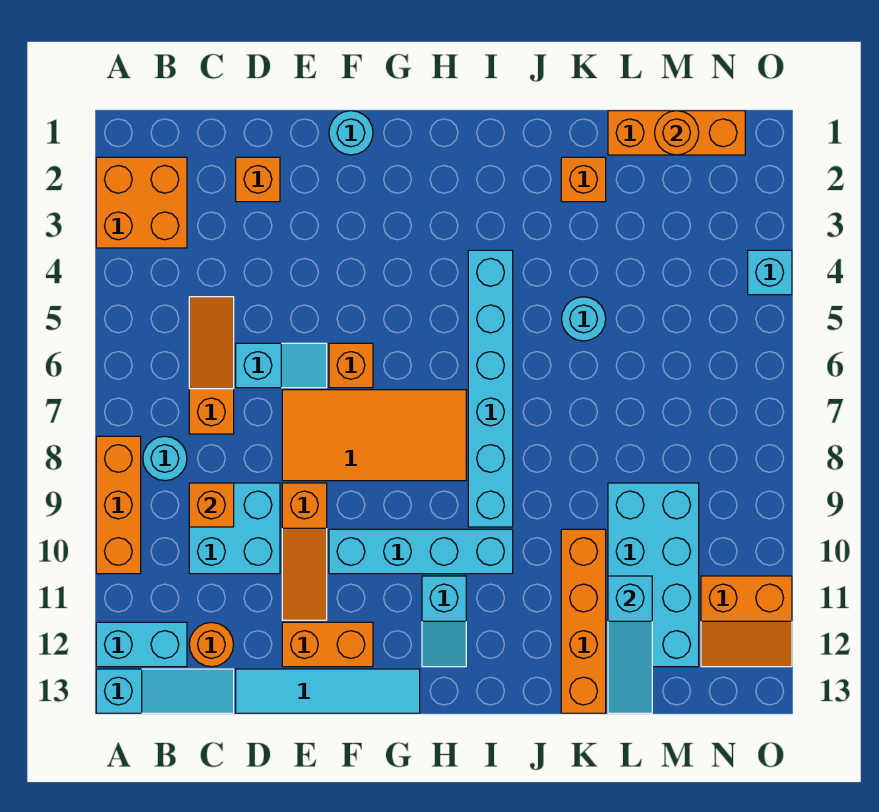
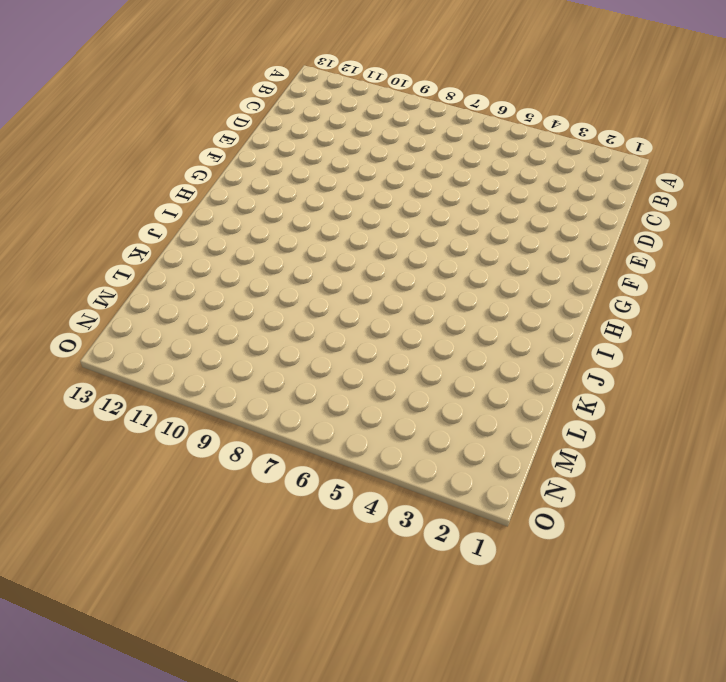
none -> orange brick A2:B3 level 1
none -> orange brick A8:A10 level 1
none -> cyan brick A12:B12 level 1

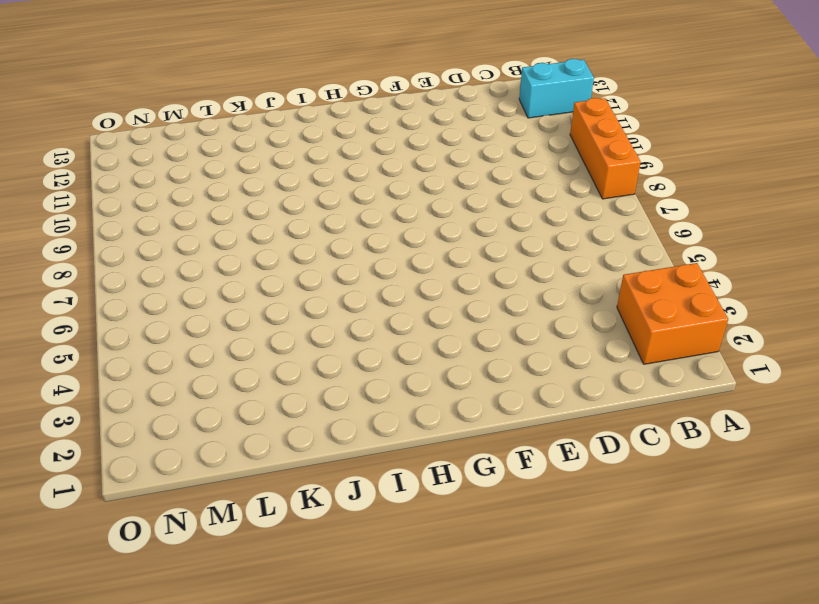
none -> cyan slope A13:C13 level 1 top A
none -> cyan round brick B8 level 1
none -> orange slope C5:C7 level 1 top 7

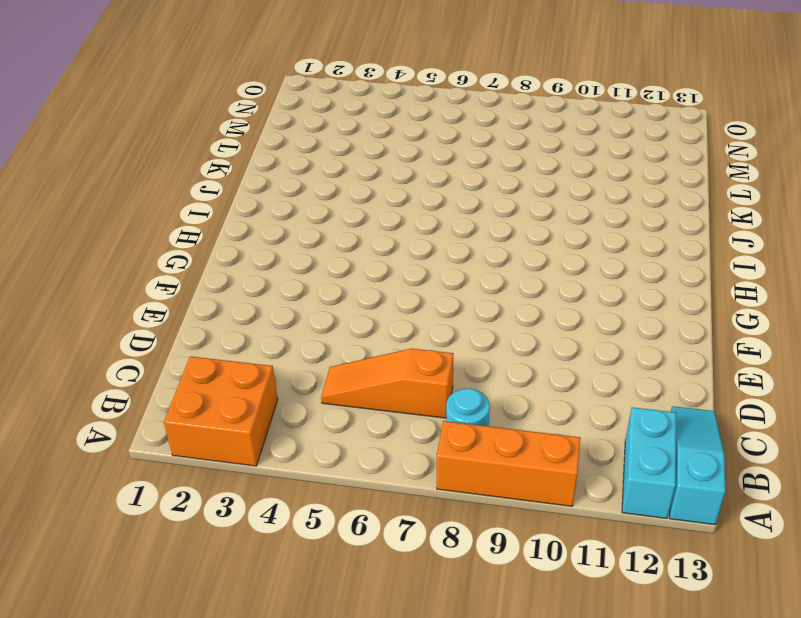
none -> cyan brick C9:D10 level 1
none -> orange round brick C12 level 1
none -> orange brick D2 level 1

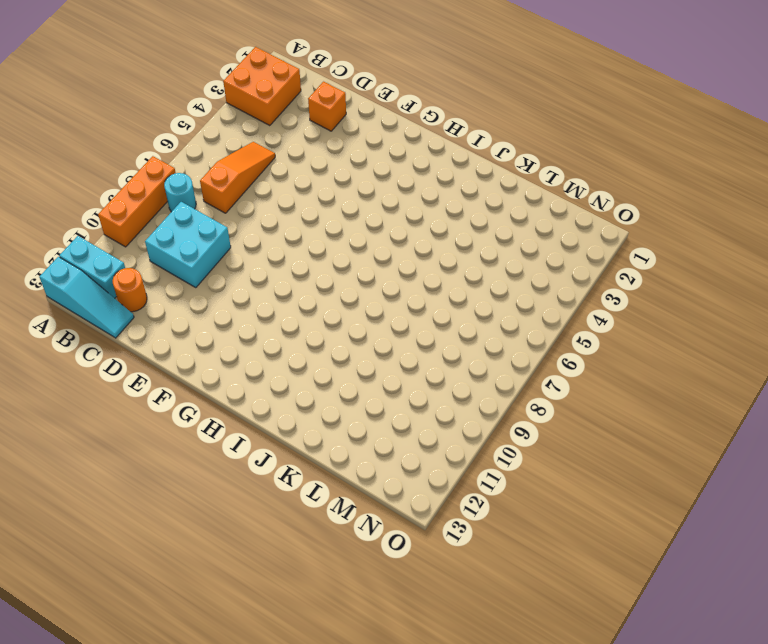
none -> cyan slope D6:E6 level 1 top D
none -> cyan tile D13:G13 level 1
none -> orange tile E7:H8 level 1

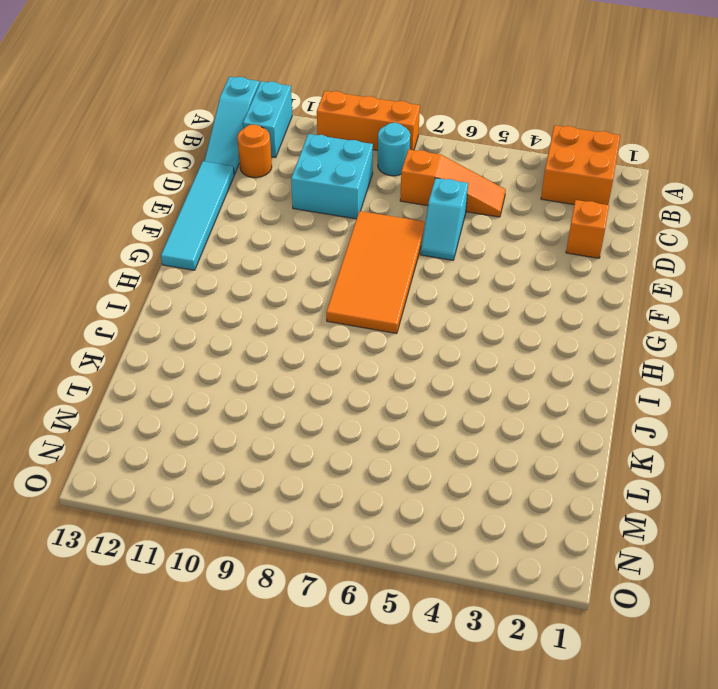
none -> orange slope E9:E11 level 1 top 9
none -> orange brick E12:F12 level 1
none -> cyan round brick F1 level 1

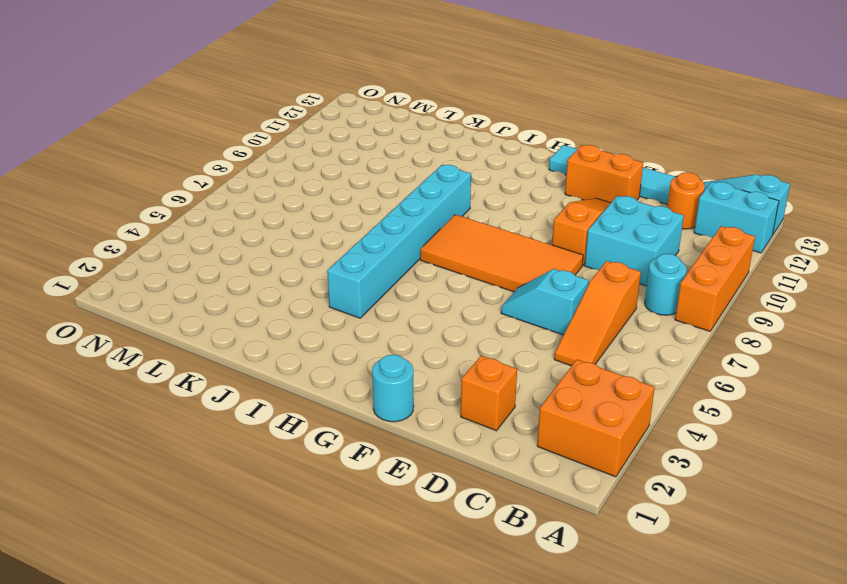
none -> orange brick F6 level 1
none -> cyan brick F10:I10 level 1
none -> cyan slope H11:H12 level 1 top 11

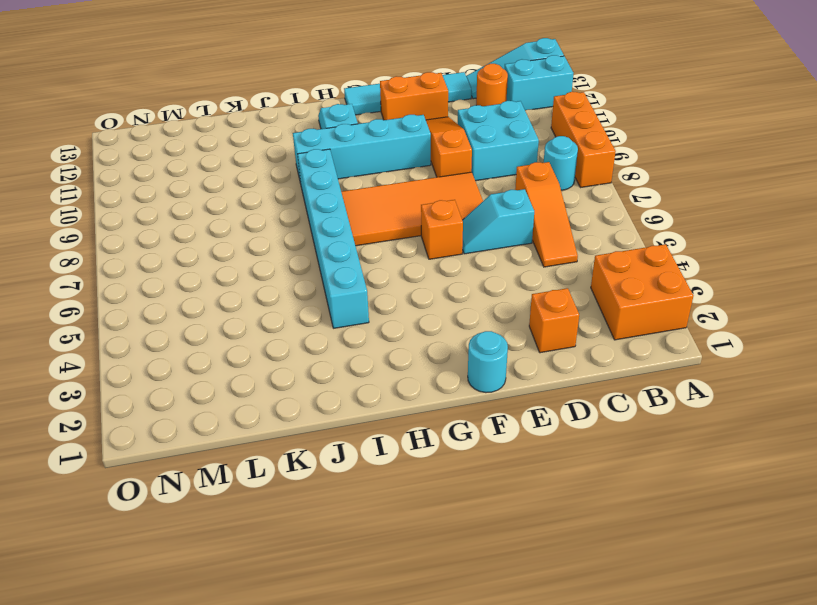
none -> orange brick K2 level 1
none -> cyan round brick K5 level 1
none -> orange brick K10:K13 level 1

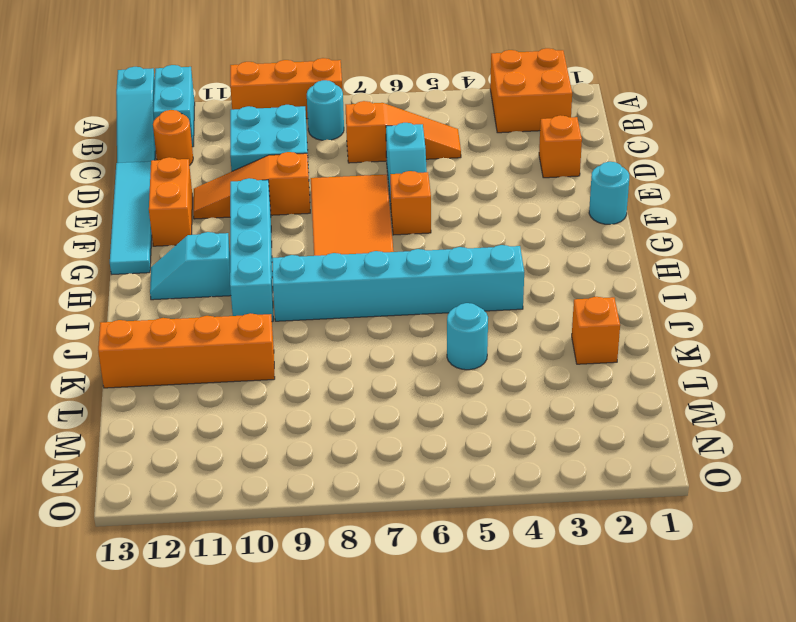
none -> orange brick L1:N1 level 1
none -> cyan brick L9:M12 level 1
none -> orange slope N11:O12 level 1 top 11

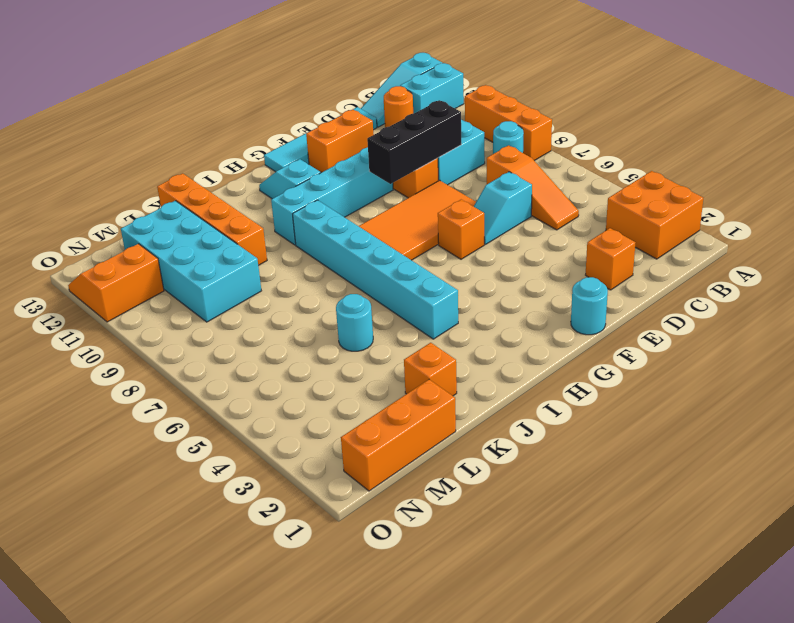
black brick D9:F9 level 2 -> none
none -> cyan brick O4 level 1
none -> orange brick C9 level 2
none -> cyan slope L11:L13 level 2 top 11

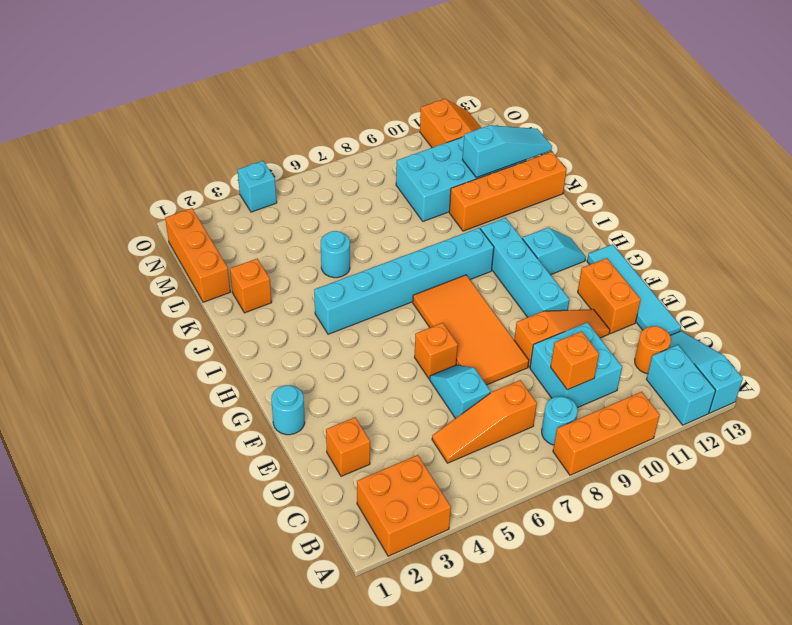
none -> orange round brick M1 level 2

